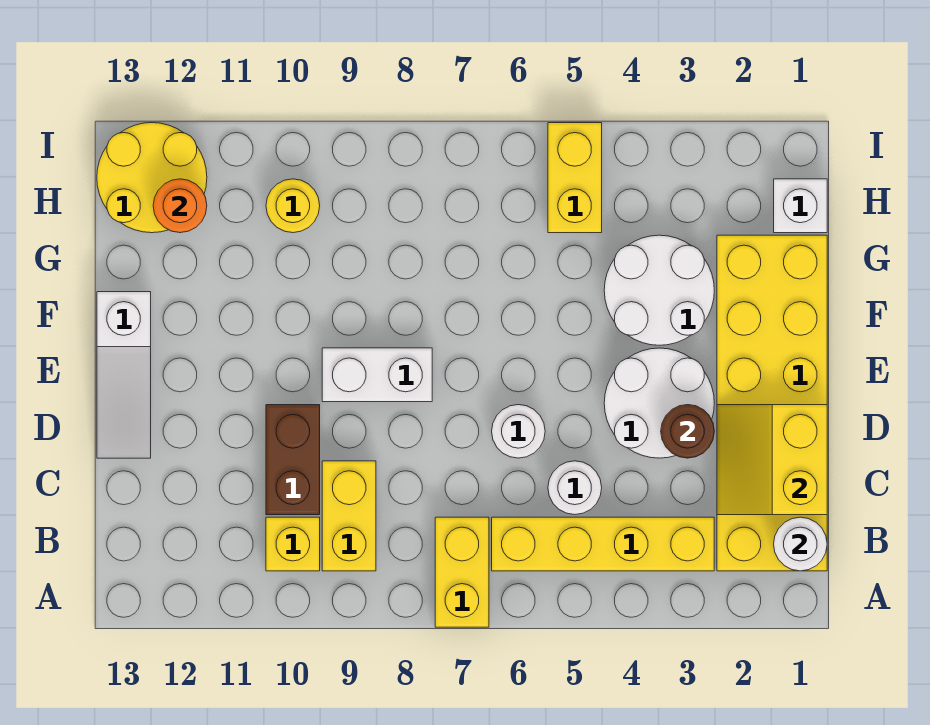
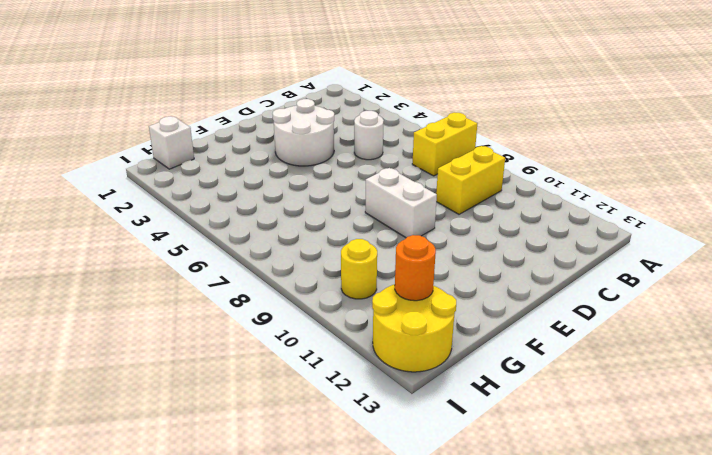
none -> yellow brick B1:G2 level 1
none -> yellow brick B3:B6 level 1
none -> yellow brick B10 level 1

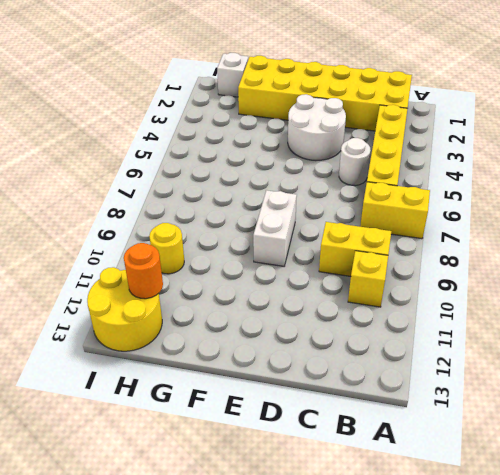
none -> brown brick C10:D10 level 1
none -> white round brick D6 level 1
none -> white slope D13:F13 level 1 top F

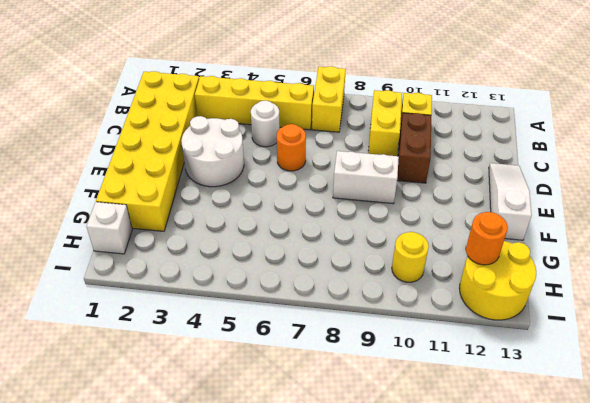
orange round brick D6 level 1 -> white round brick D6 level 1
none -> white round brick F3:G4 level 1
none -> yellow brick H5:I5 level 1
none -> white round brick B1 level 2

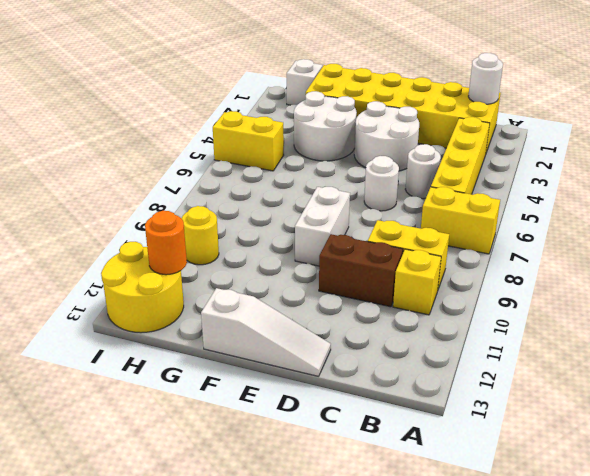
none -> yellow slope C1:D2 level 2 top 1
none -> brown round brick D3 level 2

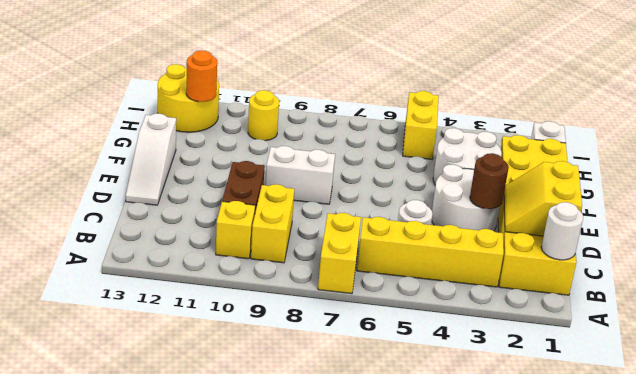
none -> white round brick D6 level 1

